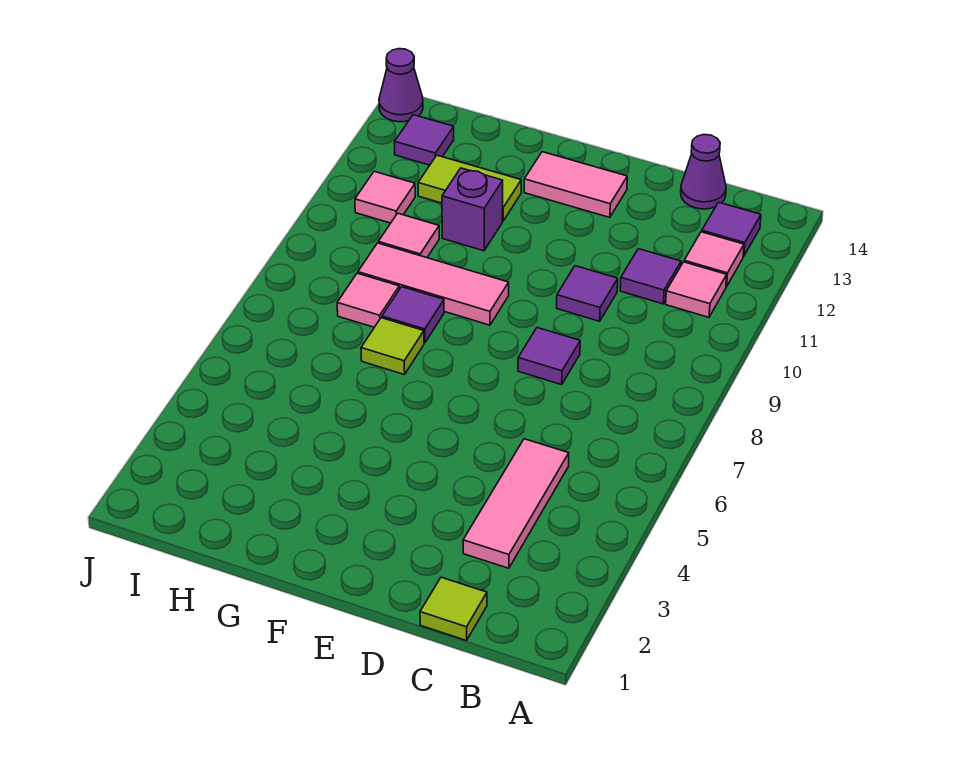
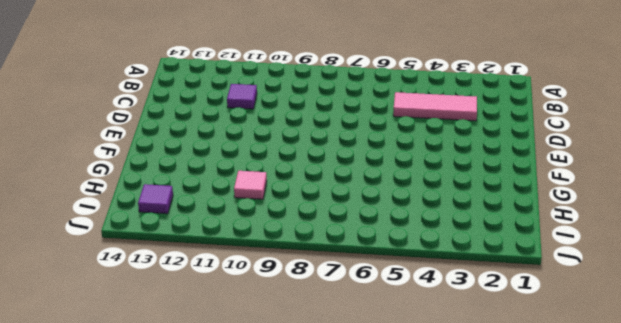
none -> pink tile B11 level 1
none -> pink tile B12 level 1
none -> purple tile B13 level 1

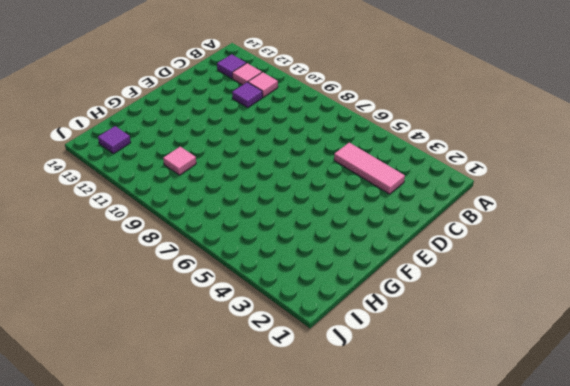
none -> lime tile C1 level 1
none -> purple cone C14 level 1
none -> purple tile D8 level 1

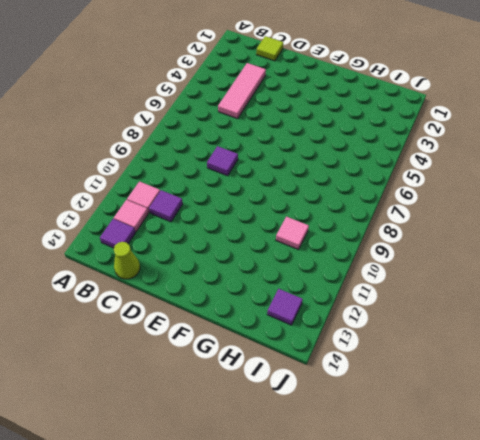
lime cone C14 level 1 -> purple cone C14 level 1
none -> purple tile D10 level 1
none -> pink tile E13:F13 level 1
none -> pink tile F9:H9 level 1

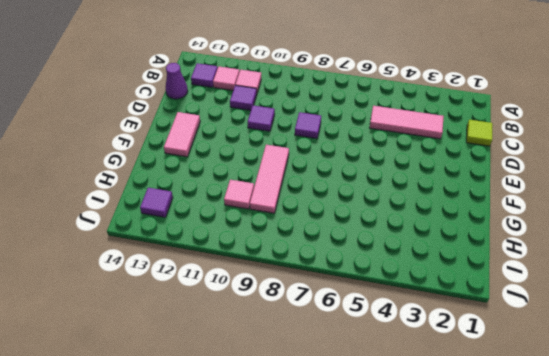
none -> lime tile G7 level 1
none -> purple tile G8 level 1
none -> purple brick G11 level 1

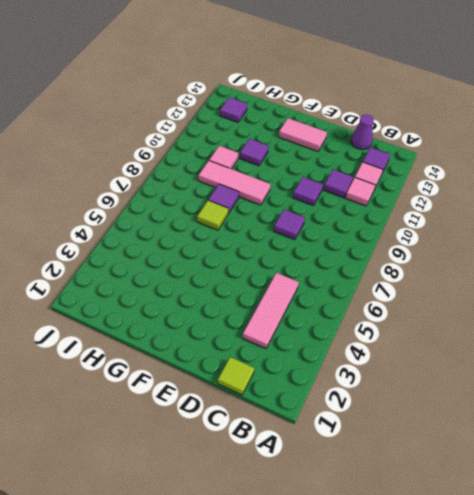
purple tile G11 level 1 -> purple brick G11 level 1
none -> lime tile G12:H12 level 1
none -> pink tile H8 level 1
none -> pink tile I11 level 1

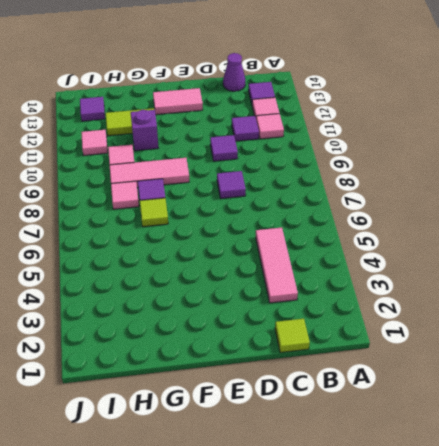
none -> purple cone J14 level 1

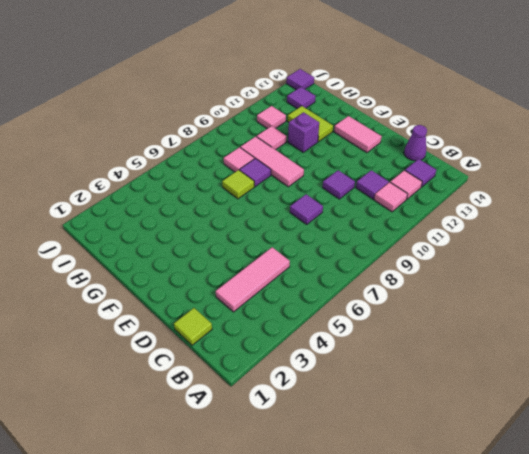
purple tile J14 level 1 -> purple cone J14 level 1

